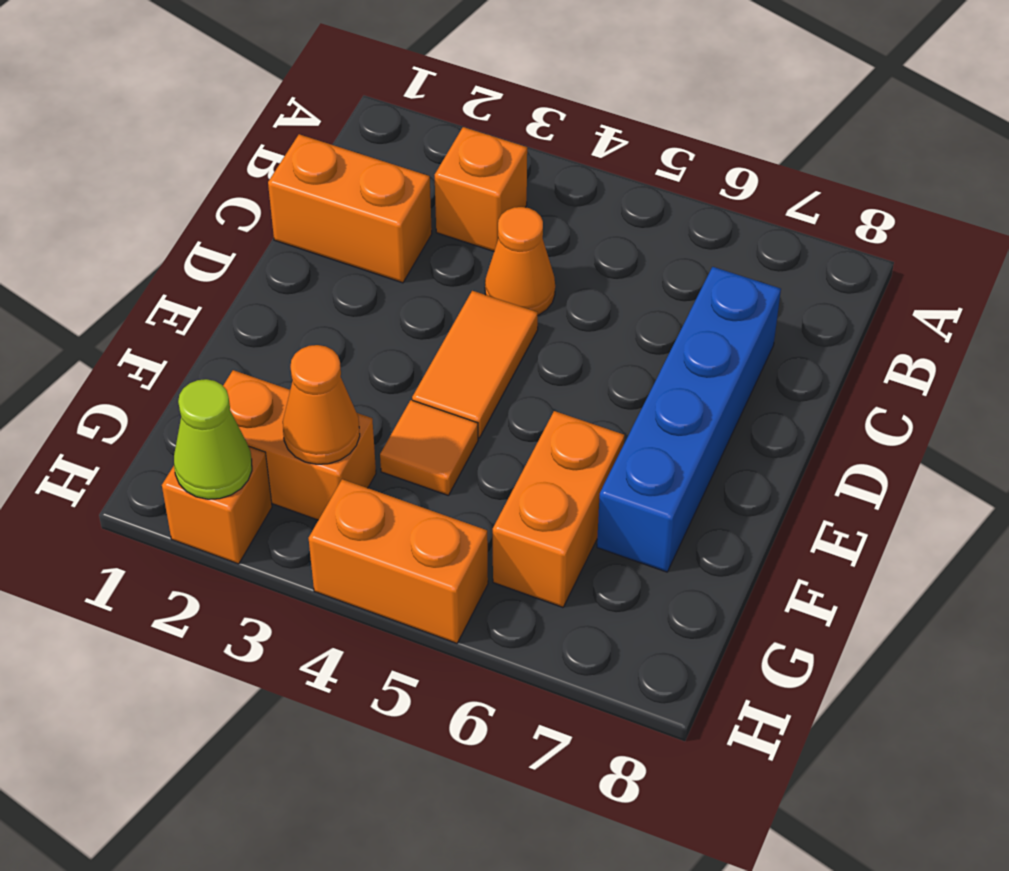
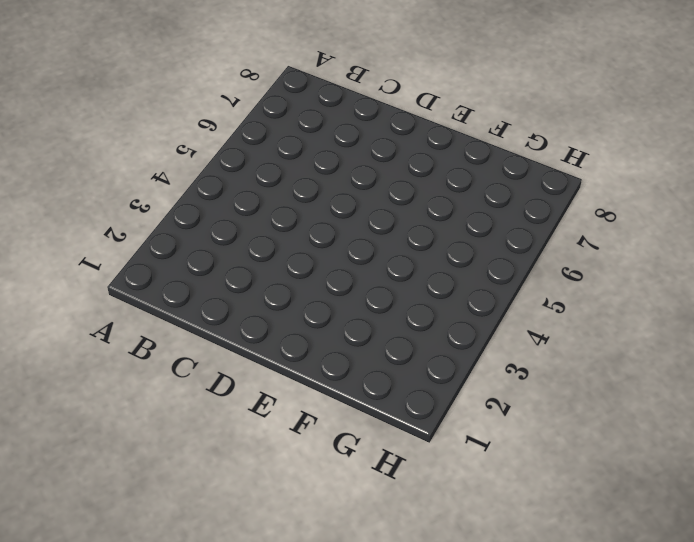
none -> orange brick B3 level 1
none -> orange brick C1:C2 level 1
none -> orange cone C4 level 1

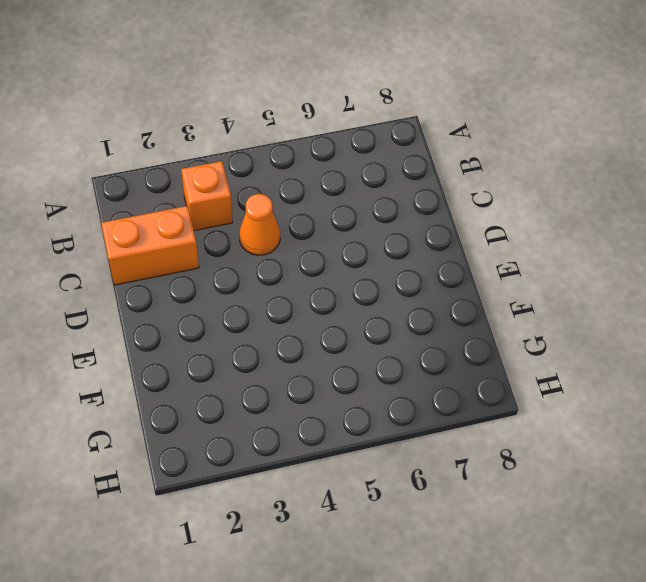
none -> blue brick C7:F7 level 1
none -> orange tile D4:E4 level 1
none -> orange tile F4 level 1

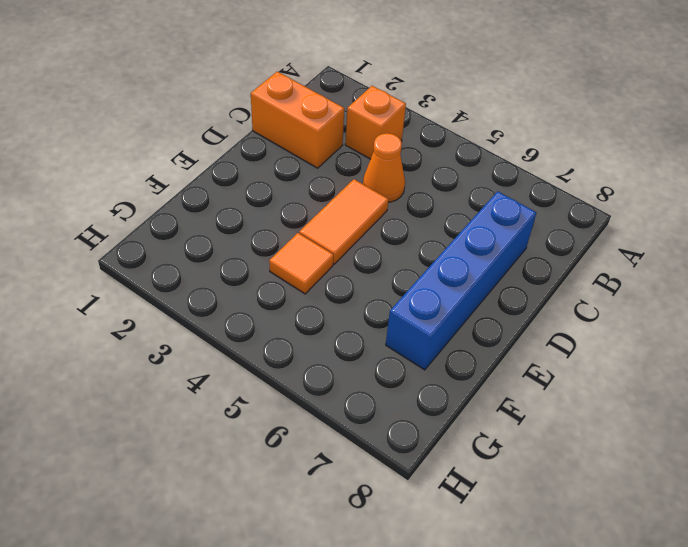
none -> orange brick F6:G6 level 1
none -> orange brick G2:G3 level 1
none -> orange brick H2 level 1

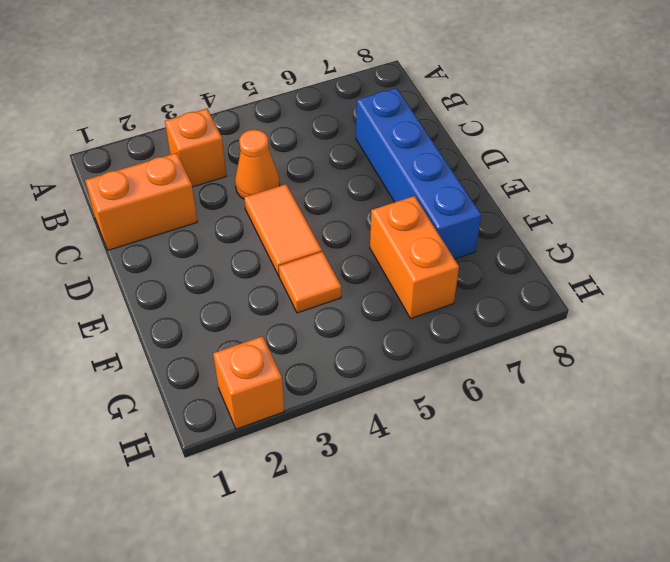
none -> orange brick G2:G3 level 1
none -> orange brick H4:H5 level 1
none -> orange cone G3 level 2

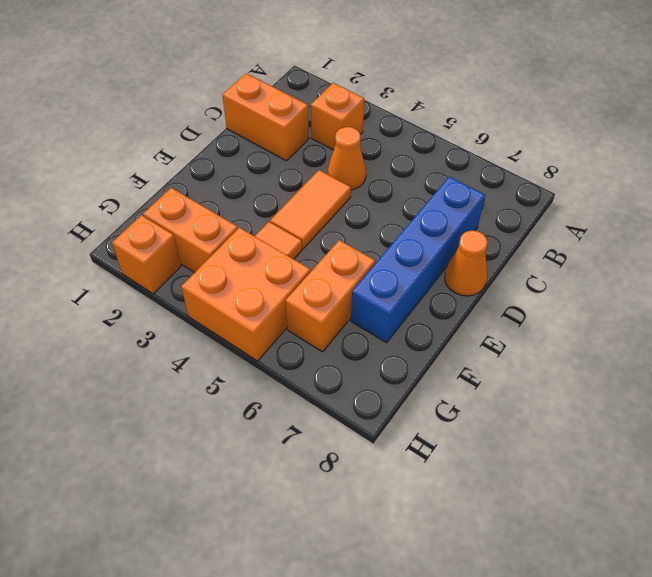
orange cone D8 level 1 -> orange cone G3 level 2
orange brick G4:H5 level 1 -> orange brick H4:H5 level 1
none -> lime cone H2 level 2

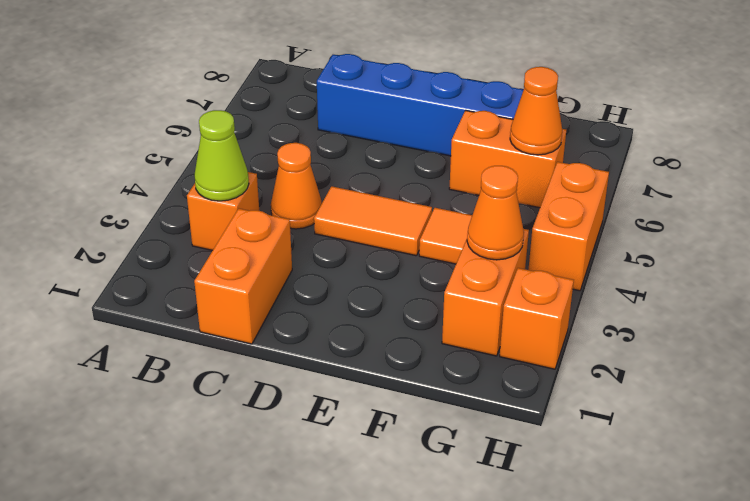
lime cone B3 level 2 -> lime cone H2 level 2
orange cone G6 level 2 -> none

